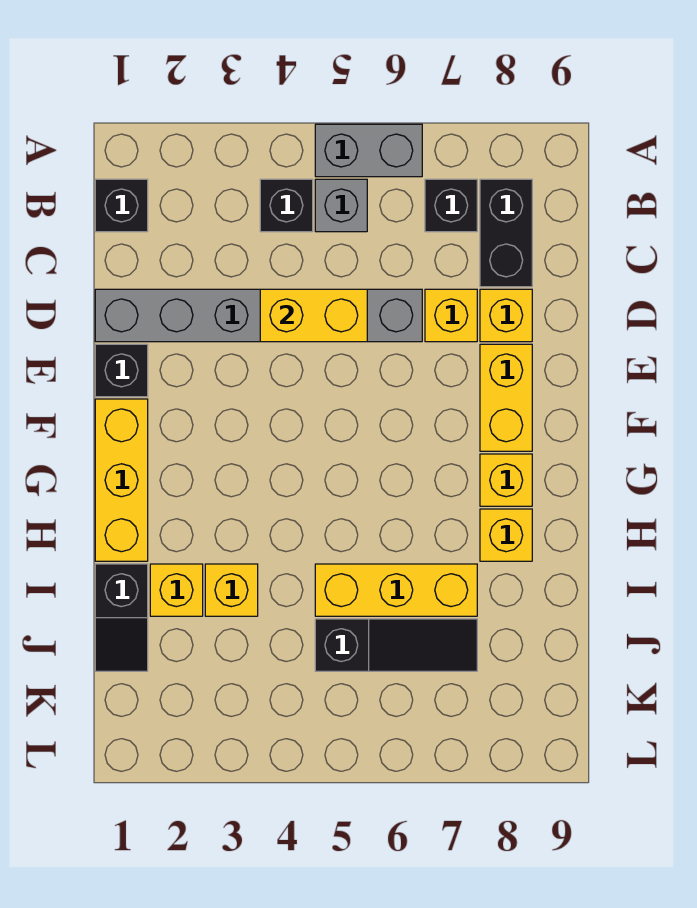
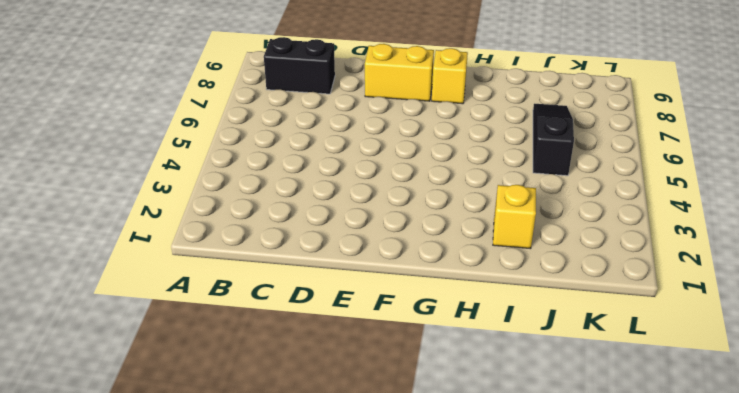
none -> grey brick A5:A6 level 1
none -> black brick B1 level 1
none -> black brick B4 level 1

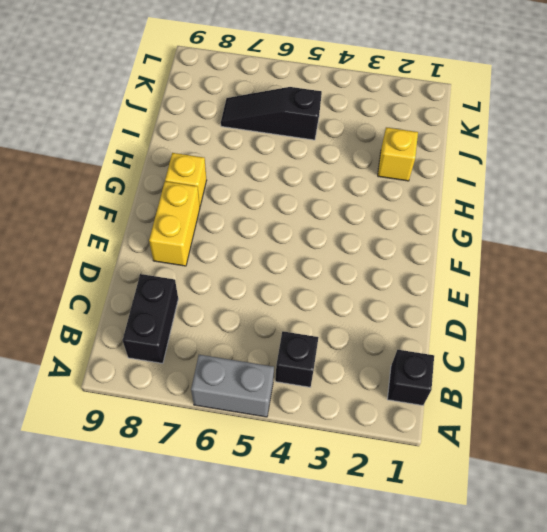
none -> grey brick B5 level 1
none -> black brick B7 level 1
none -> grey brick D1:D6 level 1

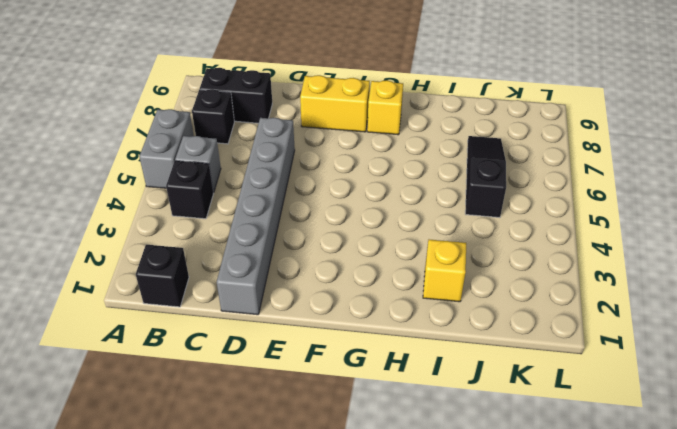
none -> yellow brick D7 level 1
none -> yellow brick D8 level 1
none -> black brick E1 level 1

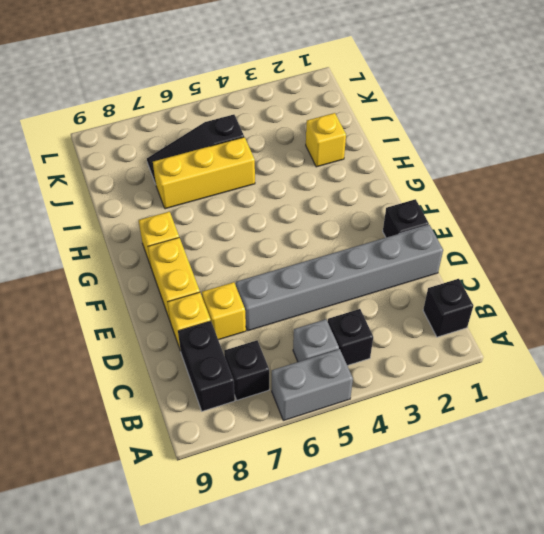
none -> yellow brick F1:H1 level 1
none -> yellow brick H8 level 1
none -> black slope I1:J1 level 1 top I

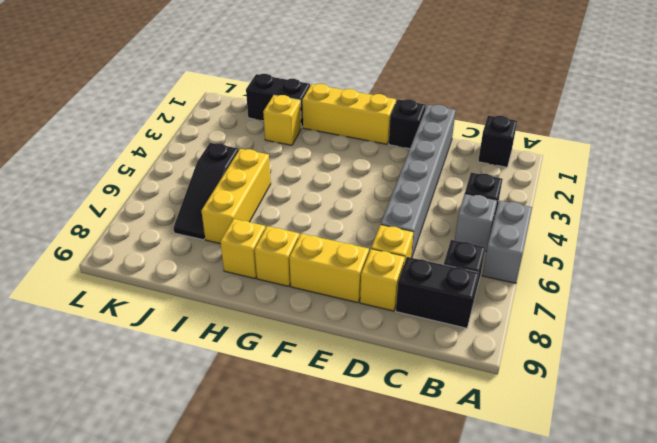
black brick I1:J1 level 1 -> black slope I1:J1 level 1 top I
none -> yellow brick I3 level 1
none -> yellow brick D4:D5 level 2

